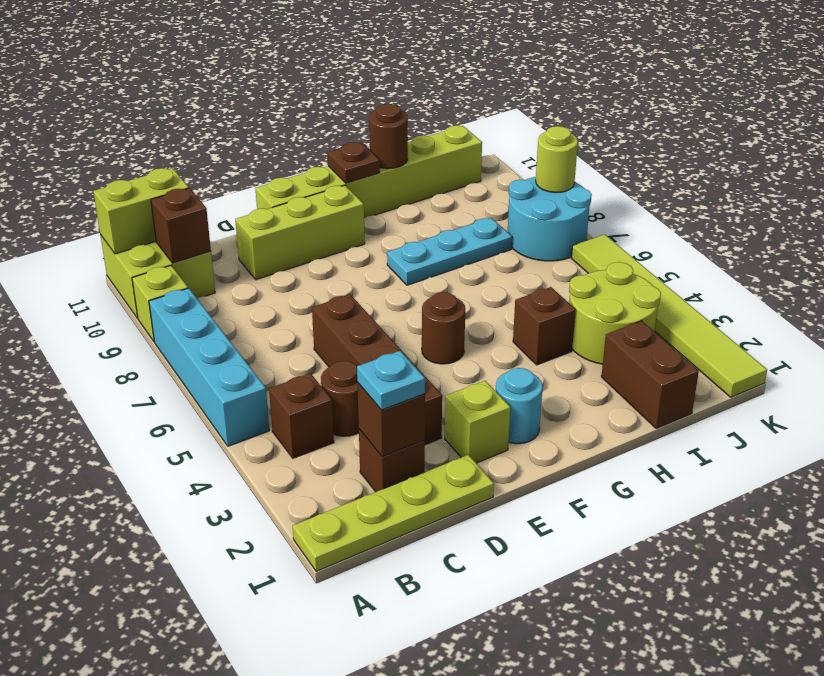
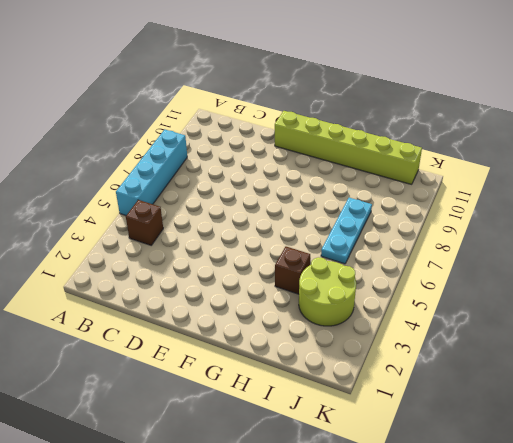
cyan plate I6:I8 level 1 -> cyan plate G8:I8 level 1
none -> lime plate A1:D1 level 1
none -> lime brick A9 level 1
none -> lime brick A10:B11 level 1

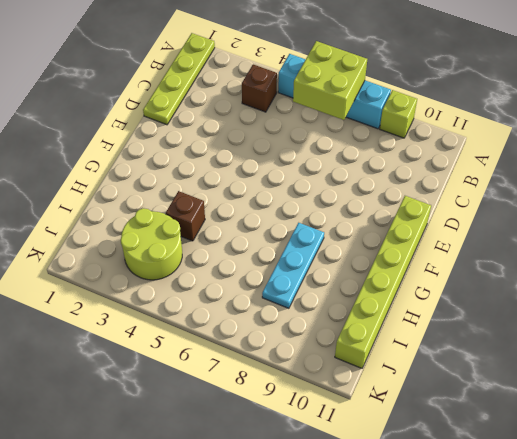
lime brick A6:B7 level 2 -> lime brick A10:B11 level 1
none -> brown brick C2 level 1
none -> brown round brick C4 level 1
none -> brown brick D3:D6 level 1

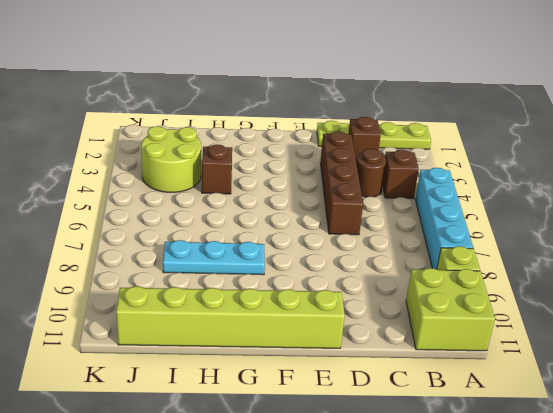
none -> lime brick D10:F10 level 1
none -> lime brick E2 level 1
none -> cyan round brick F2 level 1

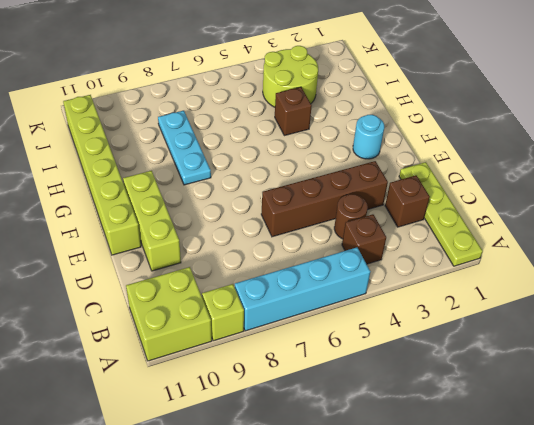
none -> lime brick E2 level 1
none -> brown round brick F5 level 1
none -> brown brick I1:I2 level 1

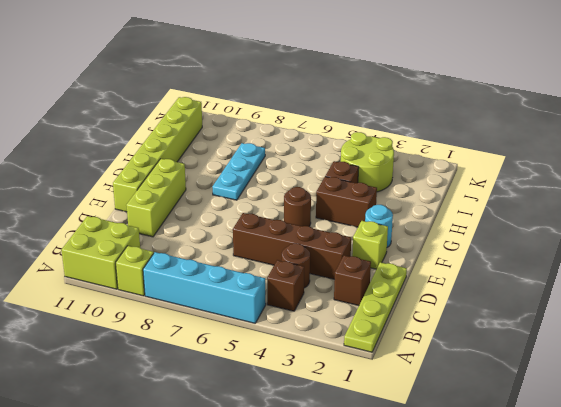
brown brick G3:G4 level 1 -> brown brick I1:I2 level 1
none -> cyan round brick J7:K8 level 1
none -> lime tile K1:K6 level 1
none -> lime brick A11:B11 level 2

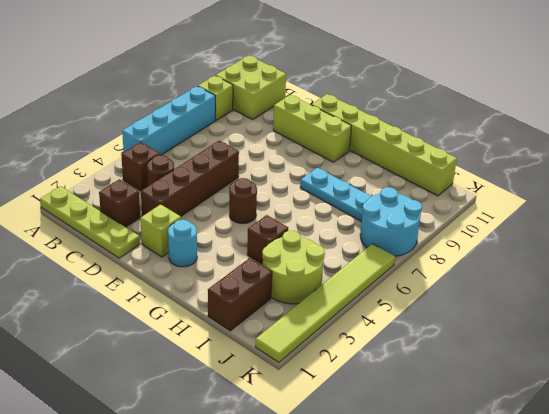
none -> lime brick A11:B11 level 2
none -> brown brick B10 level 2
none -> brown brick C2 level 2

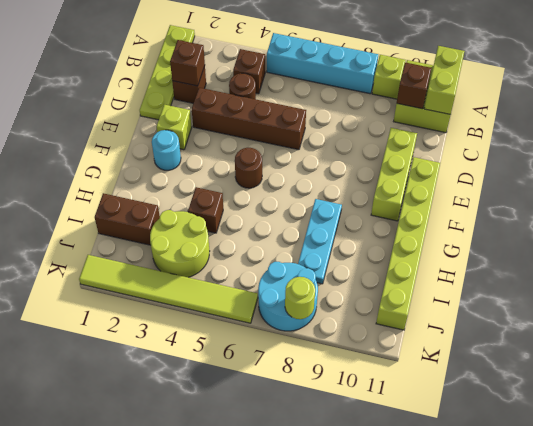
none -> brown plate G11 level 2
none -> brown round brick H11 level 2
none -> cyan plate C2 level 3

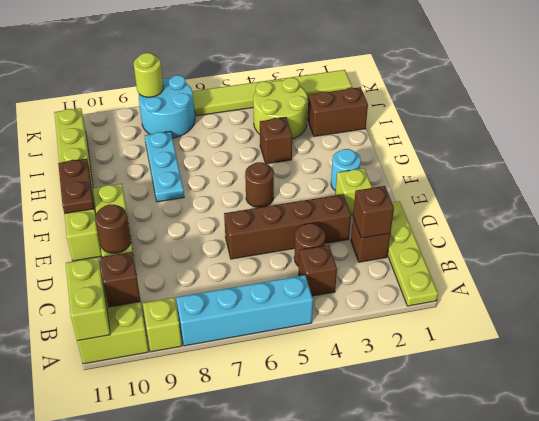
brown round brick D10 level 2 -> brown round brick H11 level 2
brown plate F11:G11 level 2 -> brown plate G11 level 2
none -> cyan plate C2 level 3

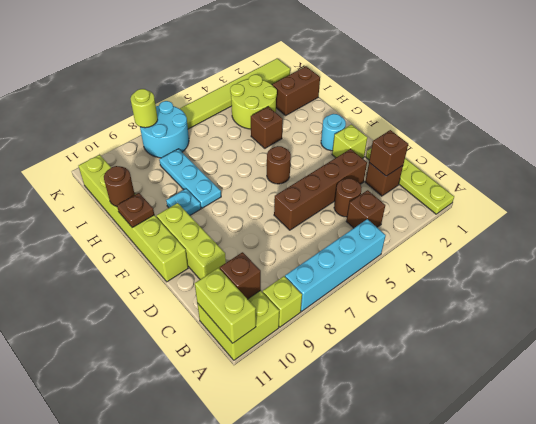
cyan plate G9 level 1 -> cyan plate C2 level 3

